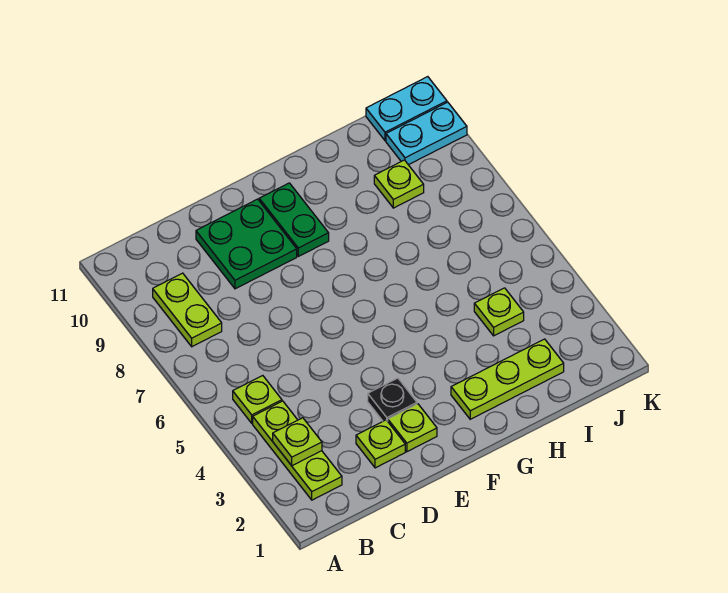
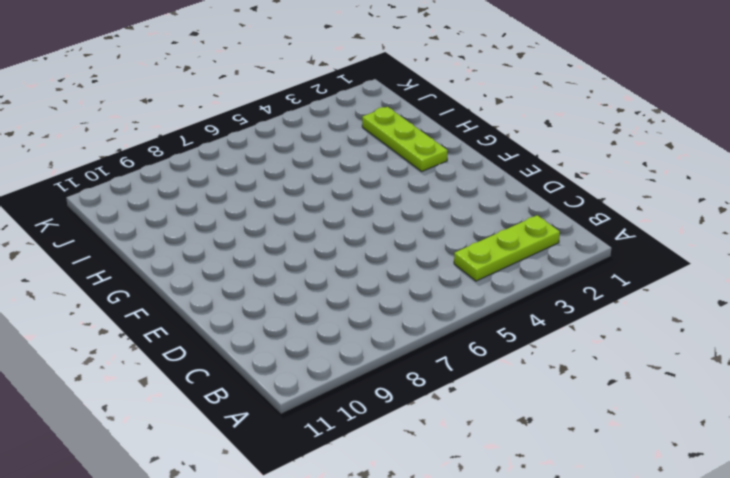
none -> lime plate B5 level 1
none -> lime plate B8:B9 level 1
none -> lime plate D2 level 1

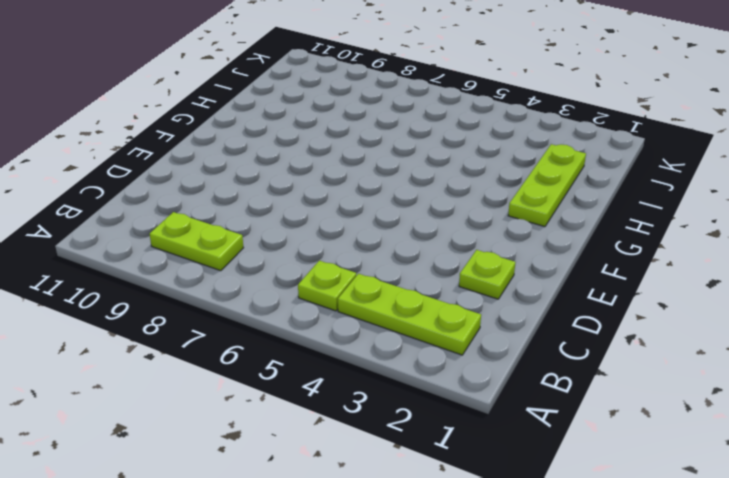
none -> green plate D9:E10 level 1
none -> lime plate E2 level 1
none -> black plate E3 level 1

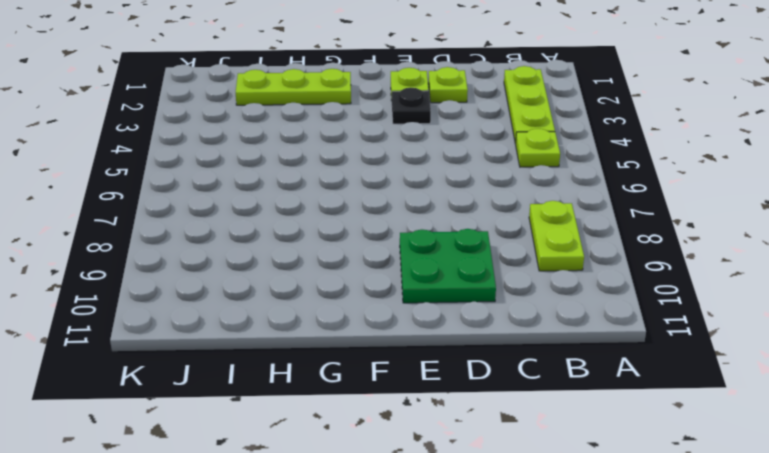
none -> green plate F9:F10 level 1
none -> lime plate I4 level 1
none -> lime plate I9 level 1

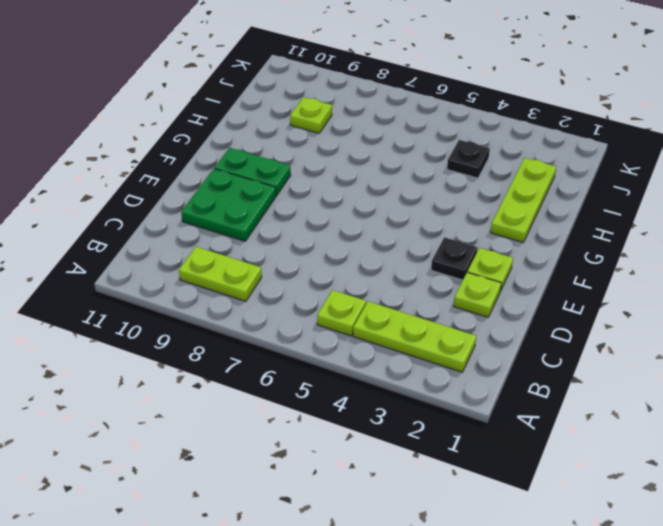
black plate I4 level 1 -> lime plate I4 level 1
none -> cyan plate J10:K10 level 1
none -> cyan plate J11:K11 level 1
none -> lime plate B3 level 2

